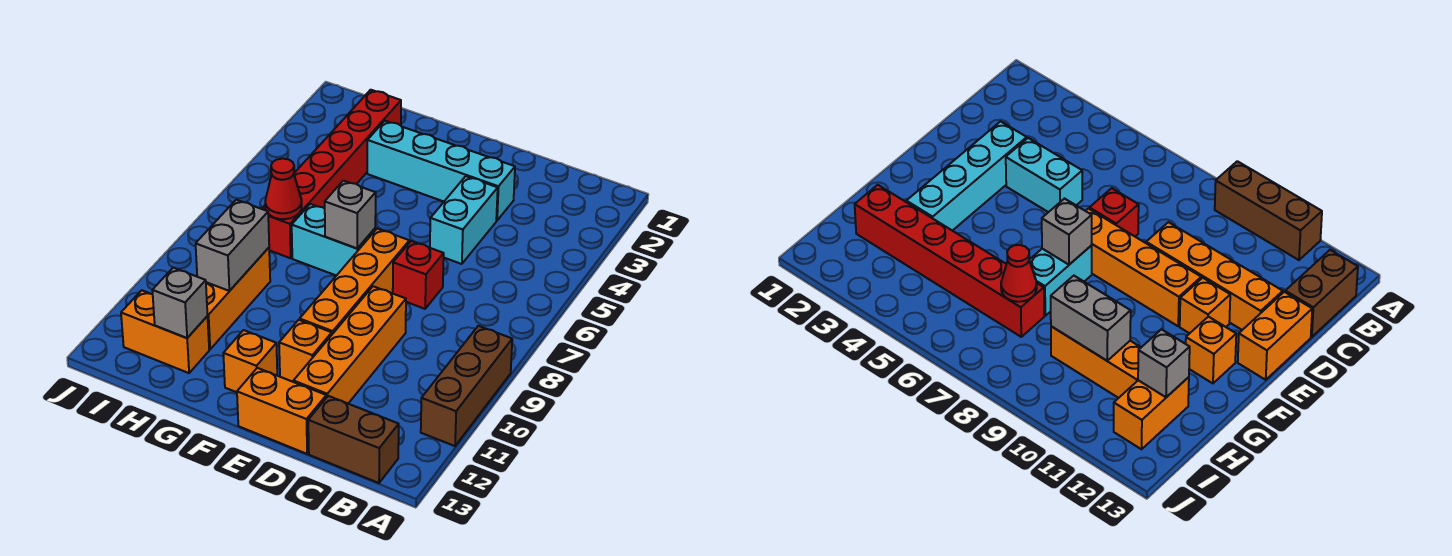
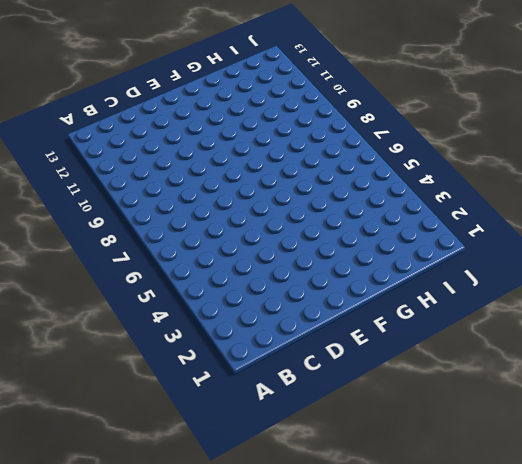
none -> brown brick A9:A11 level 1
none -> brown brick B13:C13 level 1
none -> cyan brick D3:G3 level 1

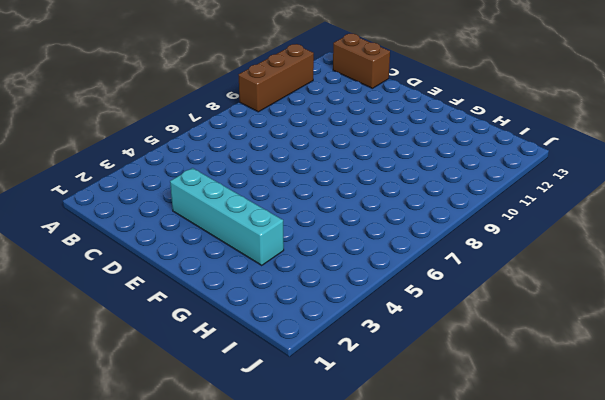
none -> cyan brick D4:D5 level 1
none -> red brick D7 level 1
none -> orange brick D9:D12 level 1

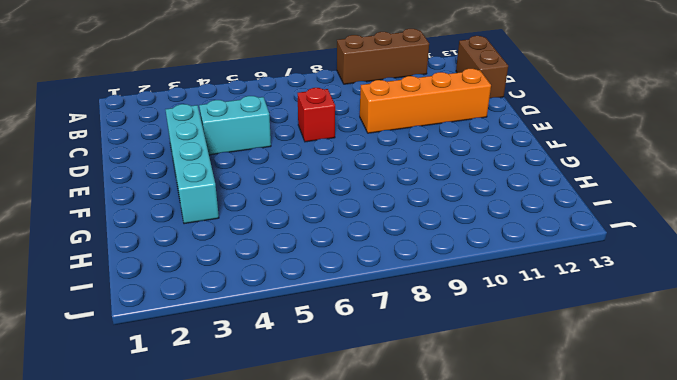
none -> orange brick D13:E13 level 1
none -> orange brick E7:E10 level 1
none -> orange brick E11 level 1

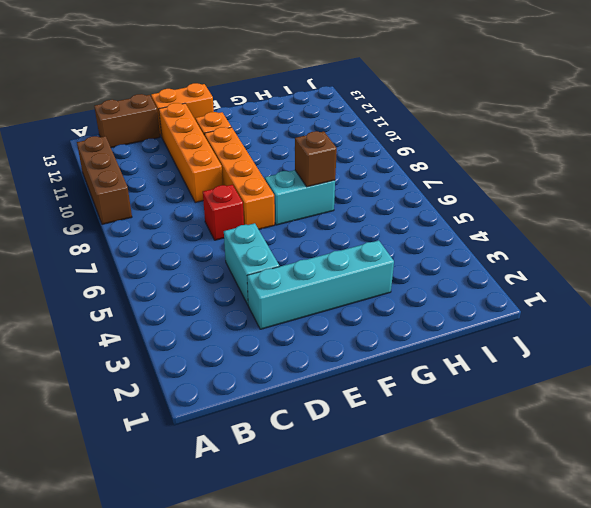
brown brick G7 level 2 -> none
none -> orange brick F12 level 1
none -> red brick H2:H7 level 1
none -> orange brick H9:H11 level 1

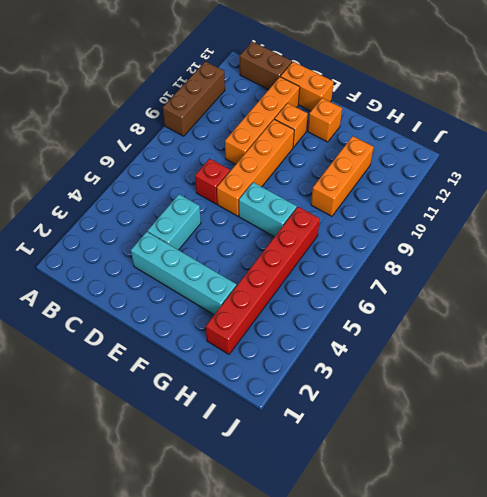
none -> orange brick H12:I12 level 1
none -> grey brick F7 level 2
none -> red cone H7 level 2

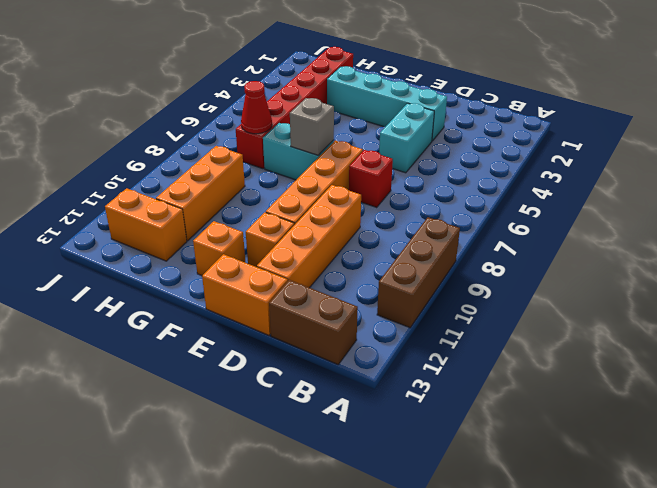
none -> grey brick H9:H10 level 2
none -> grey brick H12 level 2

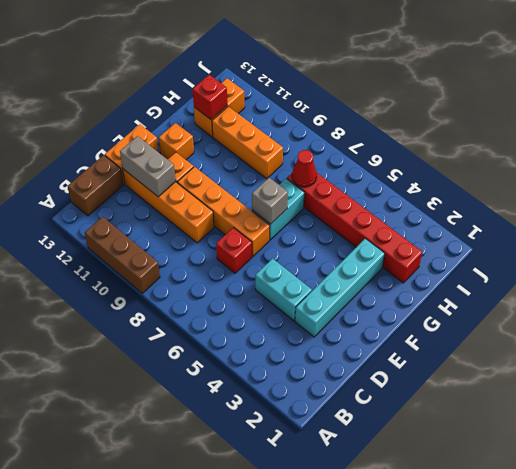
grey brick D11:D12 level 2 -> grey brick H9:H10 level 2
red brick H12 level 2 -> grey brick H12 level 2

